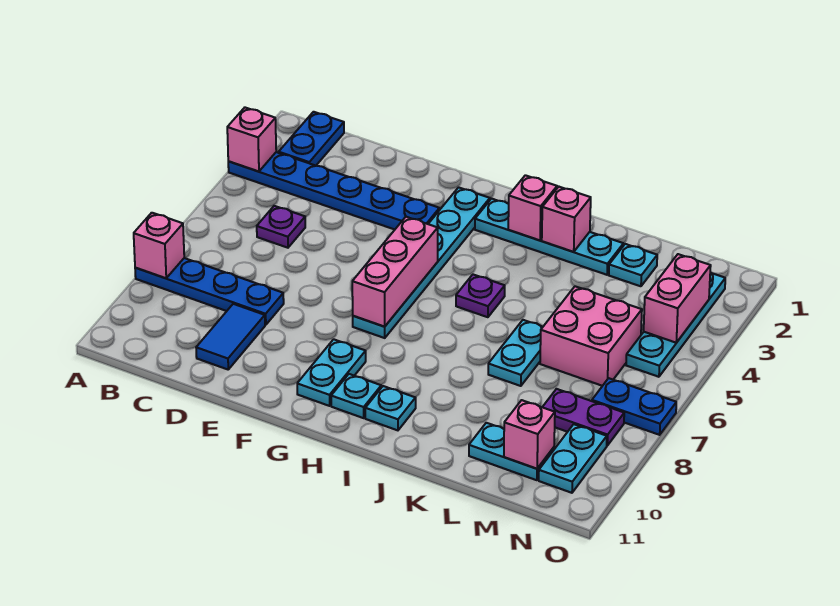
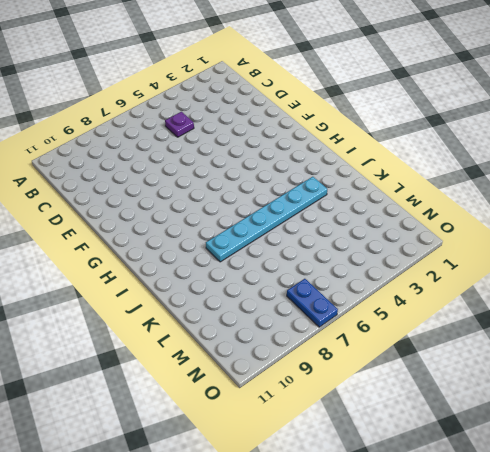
cyan plate J3:J8 level 1 -> cyan plate G2:G7 level 1
none -> blue plate A3:F3 level 1
none -> blue plate A8:D8 level 1
none -> blue plate B1:B2 level 1

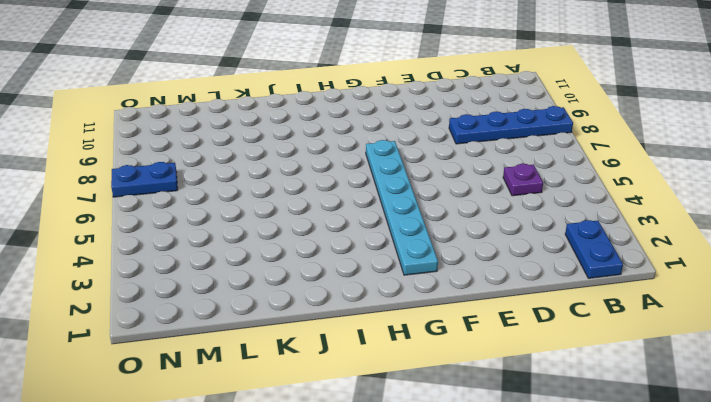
none -> blue plate A3:F3 level 1
none -> blue tile D9:D10 level 1
none -> cyan plate G9:G10 level 1

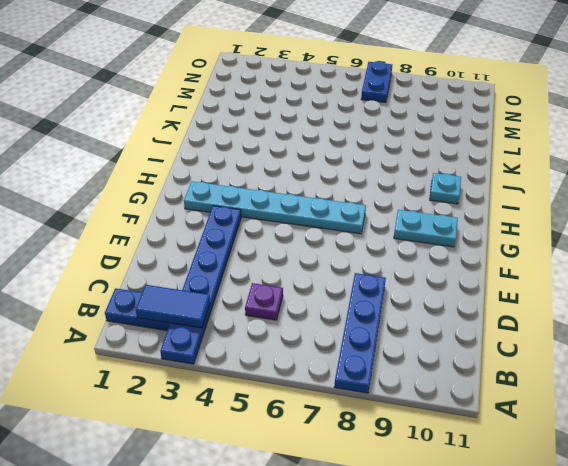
blue tile B2:B3 level 2 -> blue tile D9:D10 level 1
none -> cyan plate H2:K2 level 1
none -> cyan plate H10 level 1
none -> purple plate I5 level 1

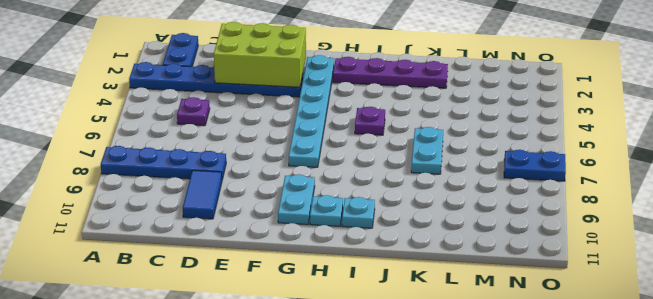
lime brick D2:F3 level 2 -> none
purple plate H2:K2 level 1 -> cyan plate H2:K2 level 1
none -> cyan plate L2 level 1
none -> pink brick L5:M6 level 1
none -> cyan plate L10:M10 level 1

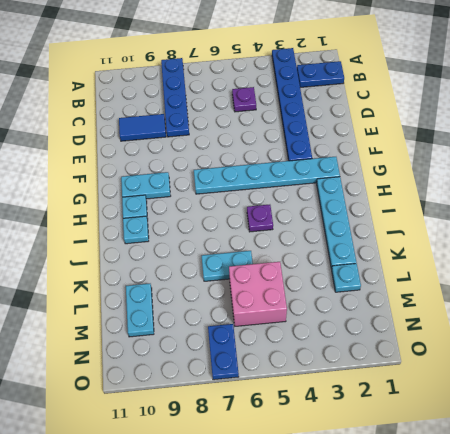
none -> purple plate M8:N8 level 1
none -> cyan plate N2:N5 level 1
none -> cyan plate N9:N10 level 1

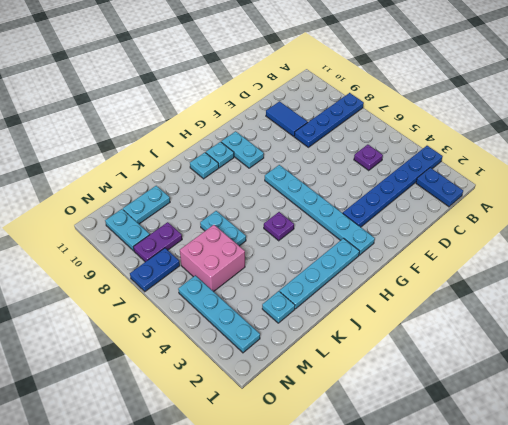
none -> pink brick A3 level 2
none -> pink brick A8 level 2
none -> pink brick G5:G7 level 2

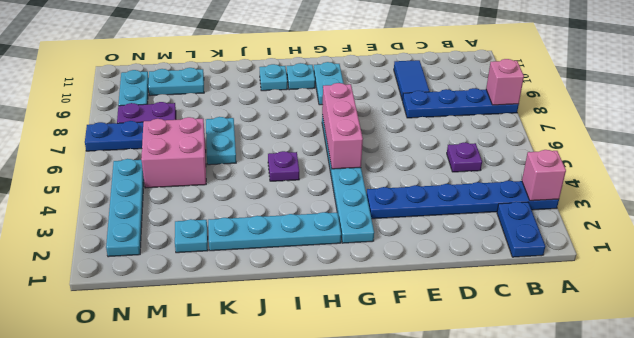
none -> pink brick I2 level 2
none -> pink brick J2 level 2
none -> pink brick M10 level 2

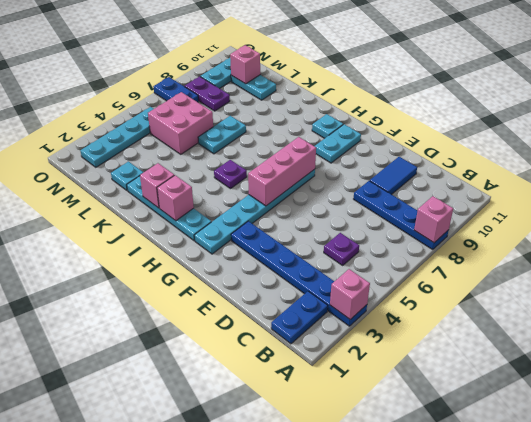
none -> cyan plate I10 level 1
none -> pink brick N3:N4 level 2

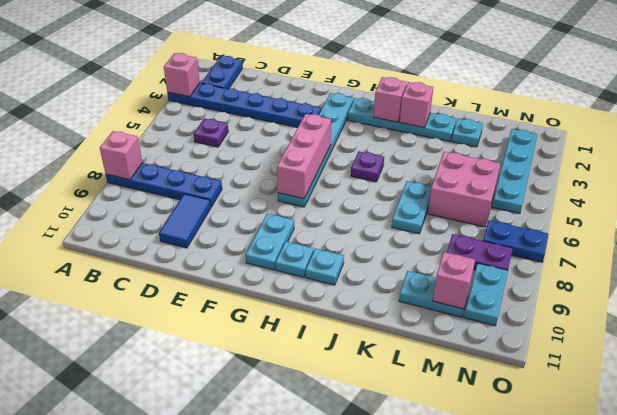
none -> pink brick N3:N4 level 2

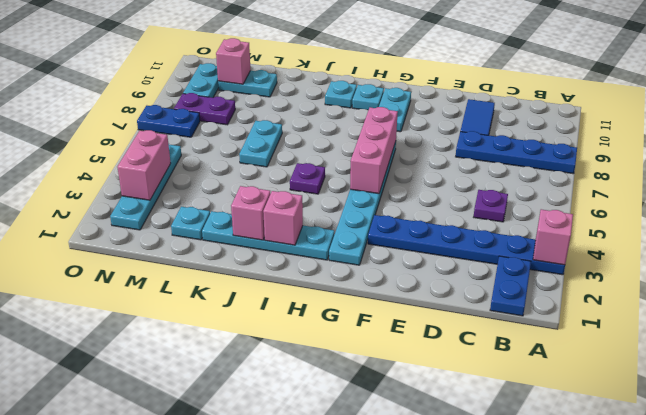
none -> pink brick L5:M6 level 1
none -> pink brick A8 level 2

